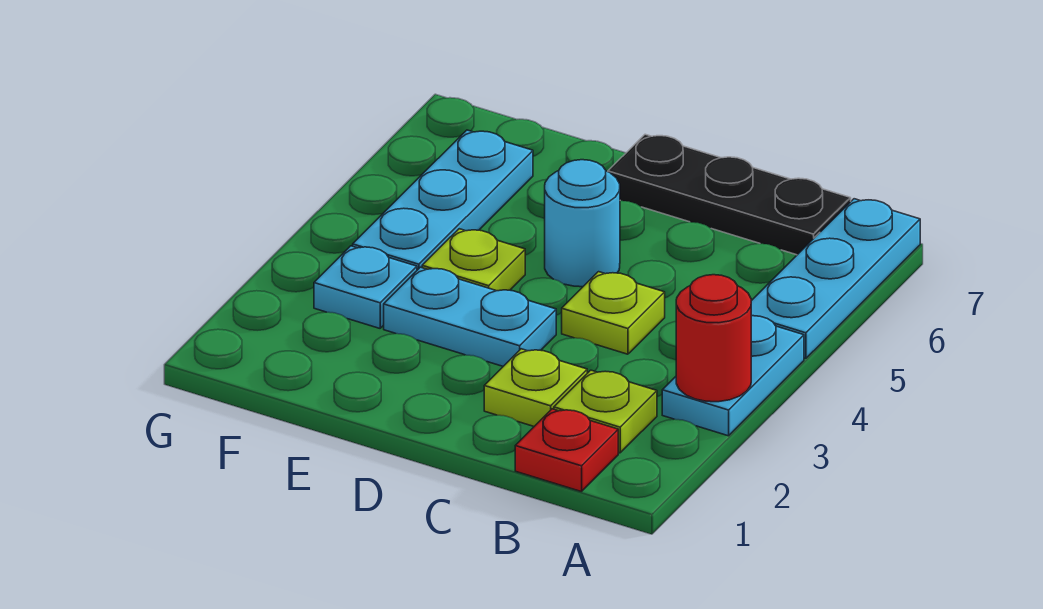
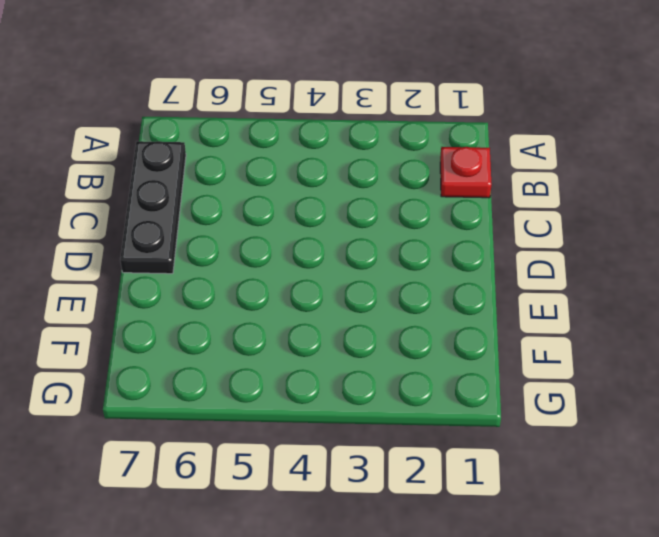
none -> cyan plate A3:A4 level 1
none -> cyan plate A5:A7 level 1
none -> lime plate B2 level 1

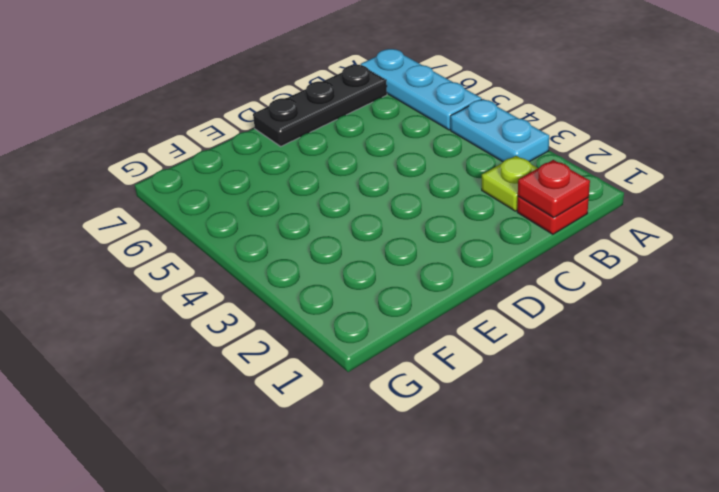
red plate B1 level 2 -> none
none -> lime plate C2 level 1
none -> lime plate C4 level 1
none -> cyan plate D3:E3 level 1

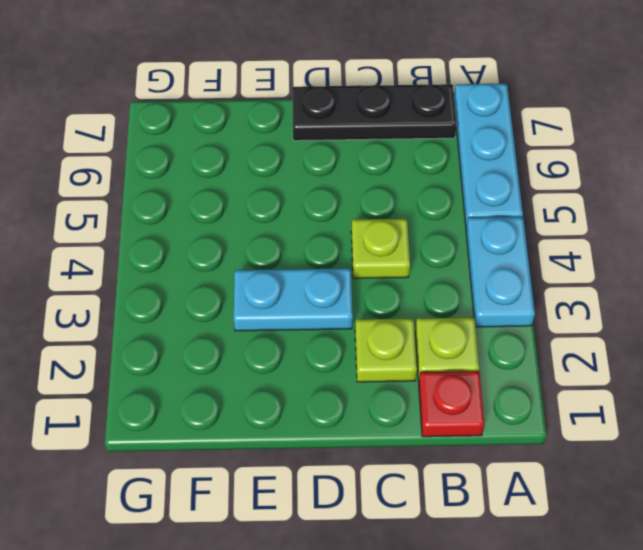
none -> cyan round brick D5 level 1
none -> lime plate E4 level 1
none -> cyan plate F3 level 1

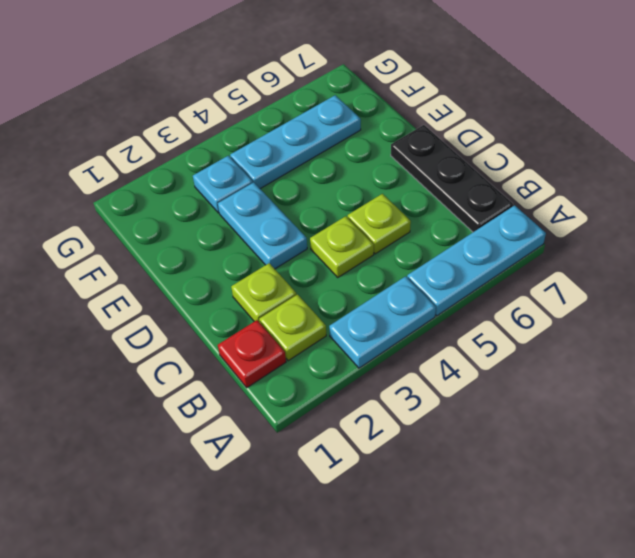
lime plate C5 level 1 -> lime plate E4 level 1
none -> cyan round brick D5 level 1
none -> red round brick A3 level 2

